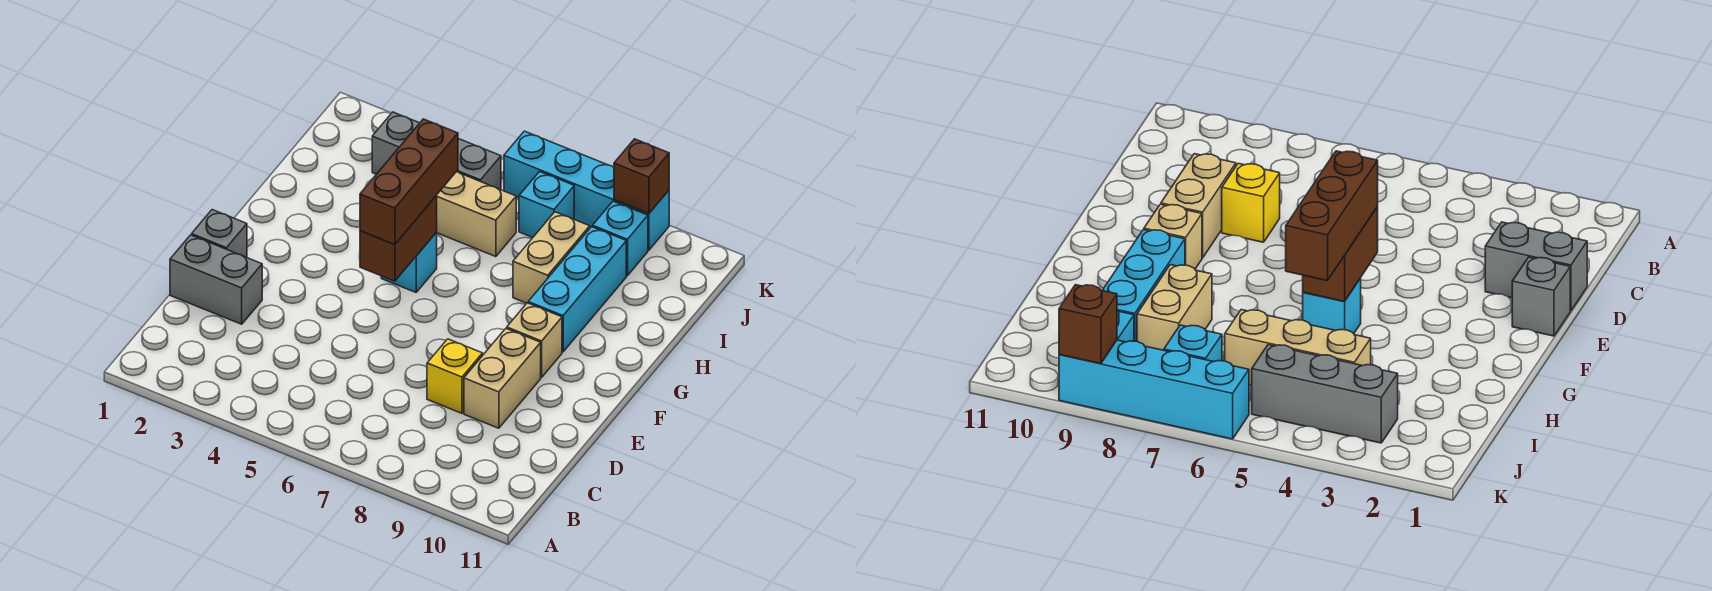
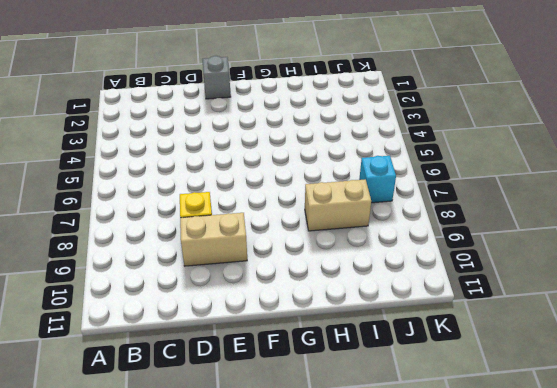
none -> grey brick D1:D2 level 1
none -> tan brick F9 level 1
none -> cyan brick G5 level 1

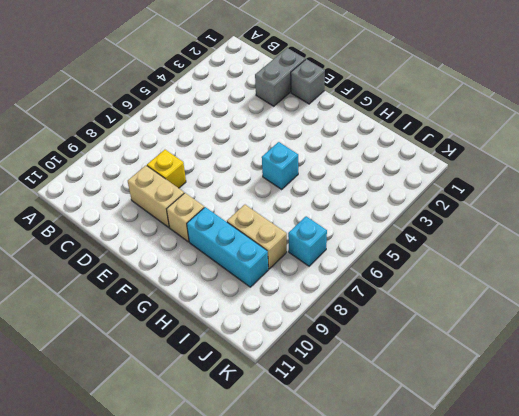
none -> tan brick I4:I6 level 1
none -> grey brick J3:J5 level 1
none -> cyan brick J9 level 1

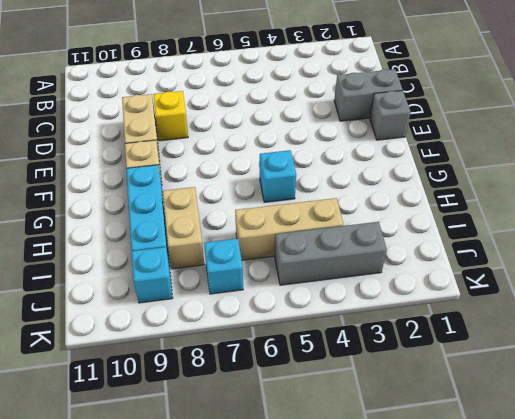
none -> cyan brick K6:K9 level 1
none -> brown brick F5:G5 level 2
none -> brown brick K9 level 2

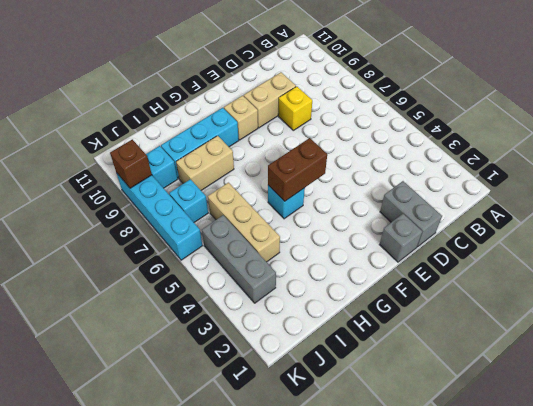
none -> brown brick F5:H5 level 3

